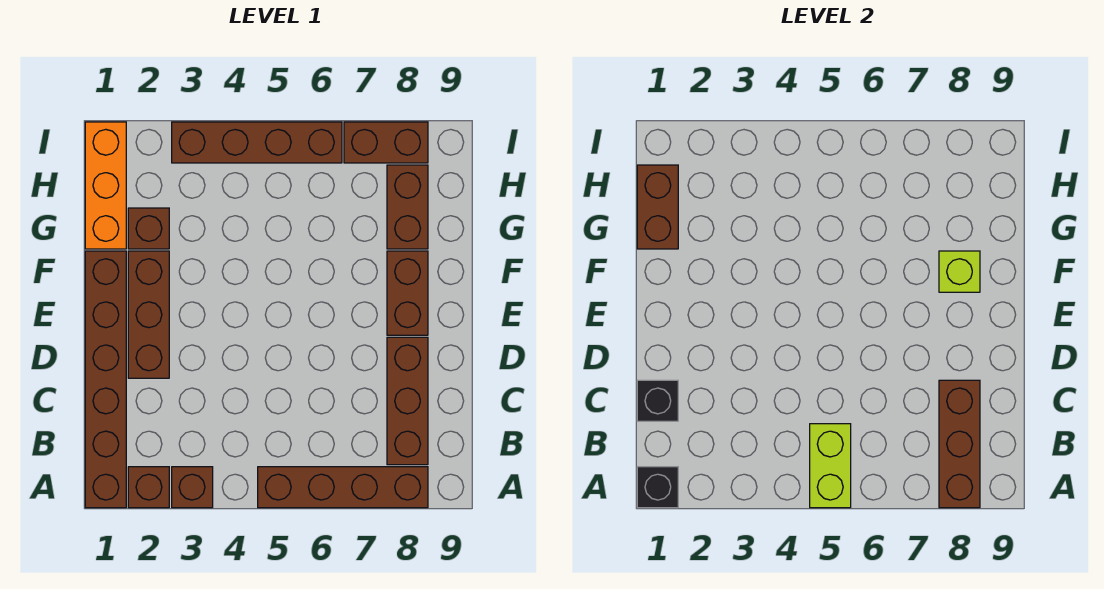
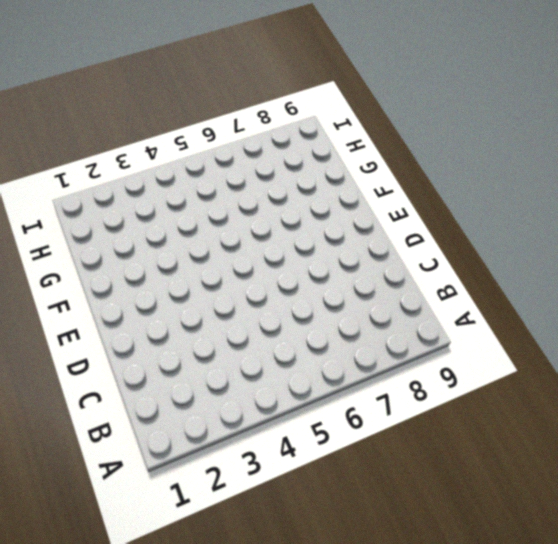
none -> brown brick A1:F1 level 1
none -> brown brick A2 level 1
none -> brown brick A3 level 1

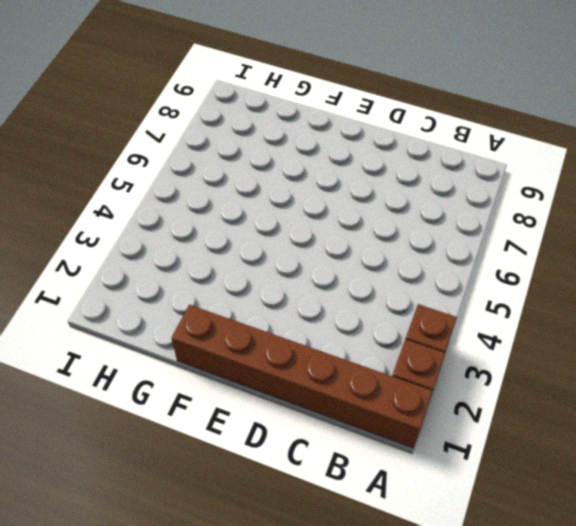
none -> brown brick A5:A8 level 1
none -> brown brick B8:D8 level 1
none -> brown brick D2:F2 level 1

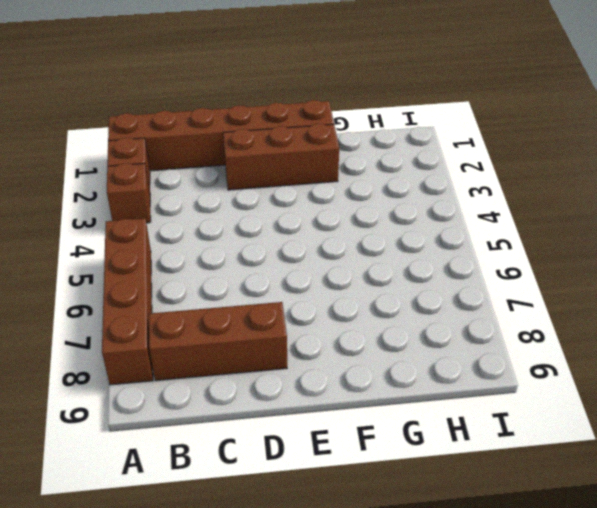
none -> brown brick E8:F8 level 1
none -> orange brick G1:I1 level 1
none -> brown brick G2 level 1

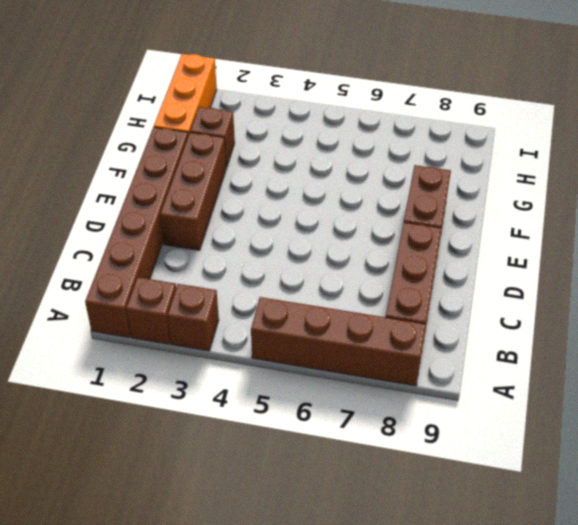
none -> brown brick G8:H8 level 1
none -> brown brick I3:I6 level 1
none -> brown brick I7:I8 level 1

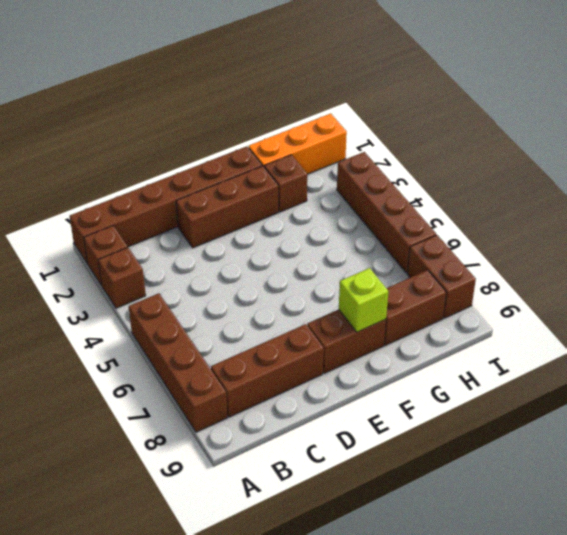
none -> black brick A1 level 2
none -> lime brick A5:B5 level 2
none -> brown brick A8:C8 level 2

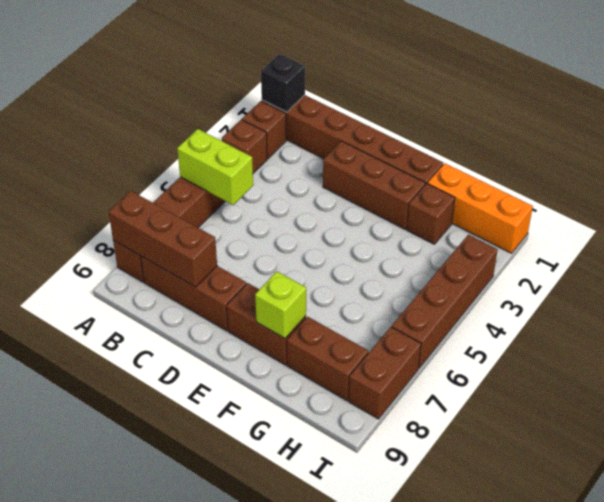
none -> black brick C1 level 2
none -> brown brick G1:H1 level 2

